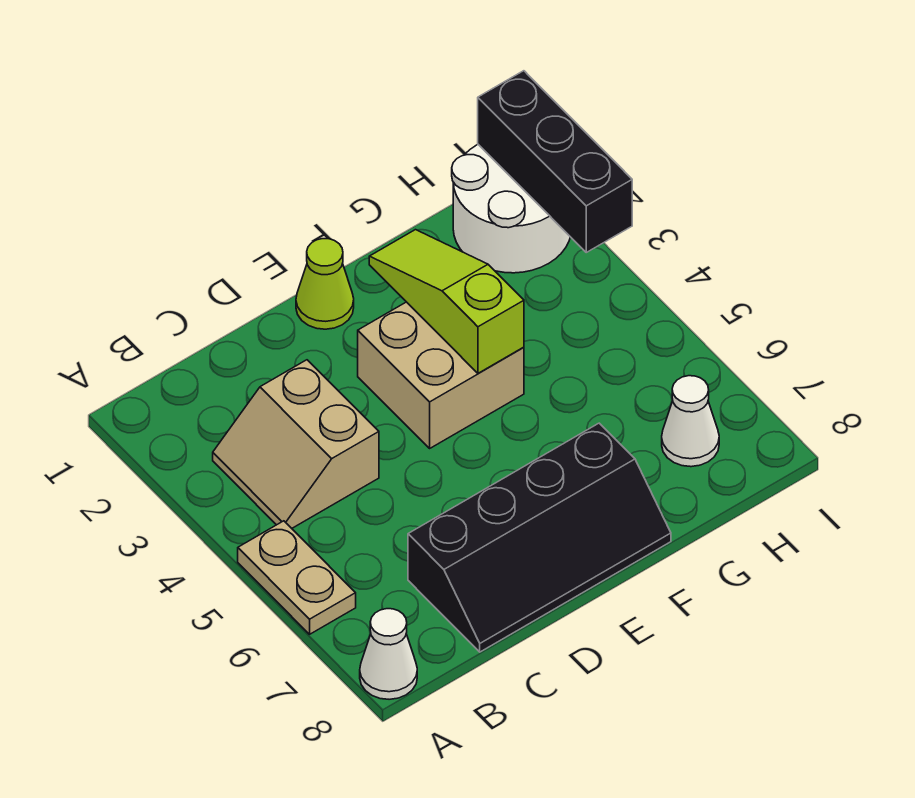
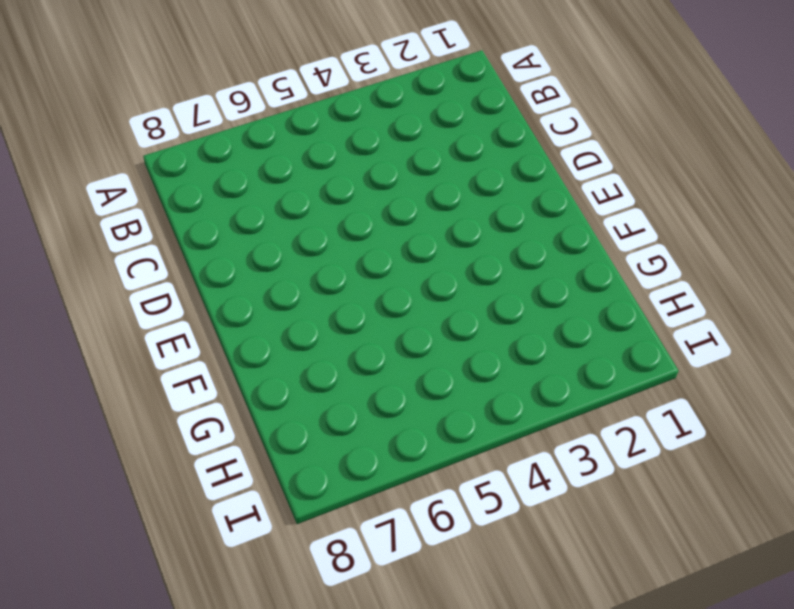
none -> tan plate A5:A6 level 1
none -> white cone A8 level 1

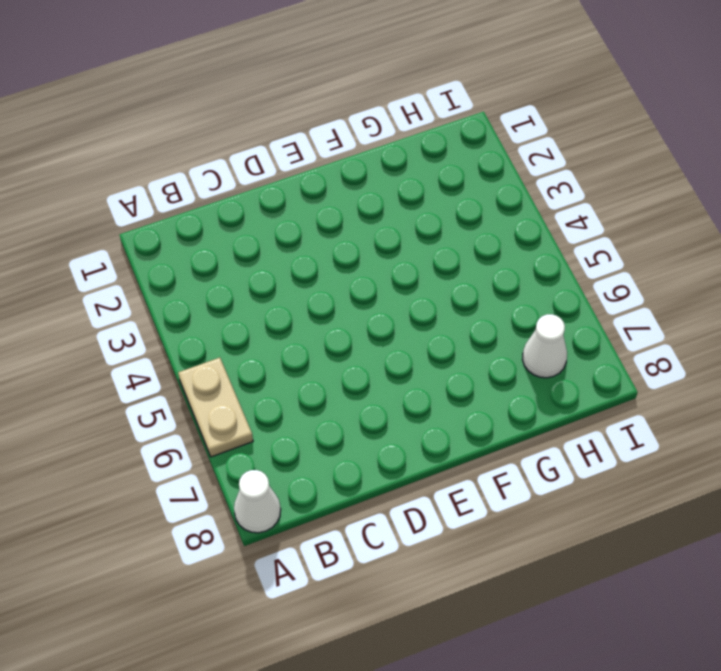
none -> tan slope B3:C4 level 1 top C
none -> black slope C7:F8 level 1 top 7

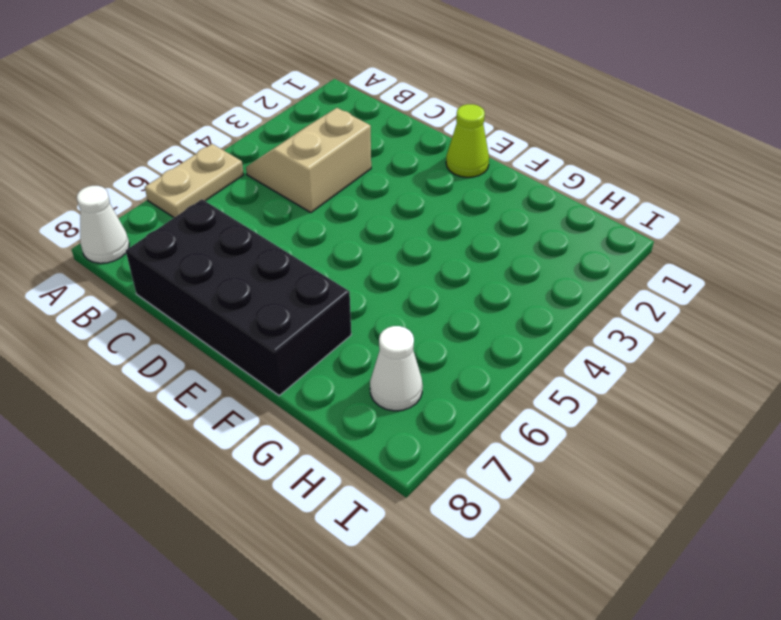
black brick C7:F8 level 1 -> black slope C7:F8 level 1 top 7
none -> tan brick E3:F4 level 1
none -> white round brick H1:I2 level 1

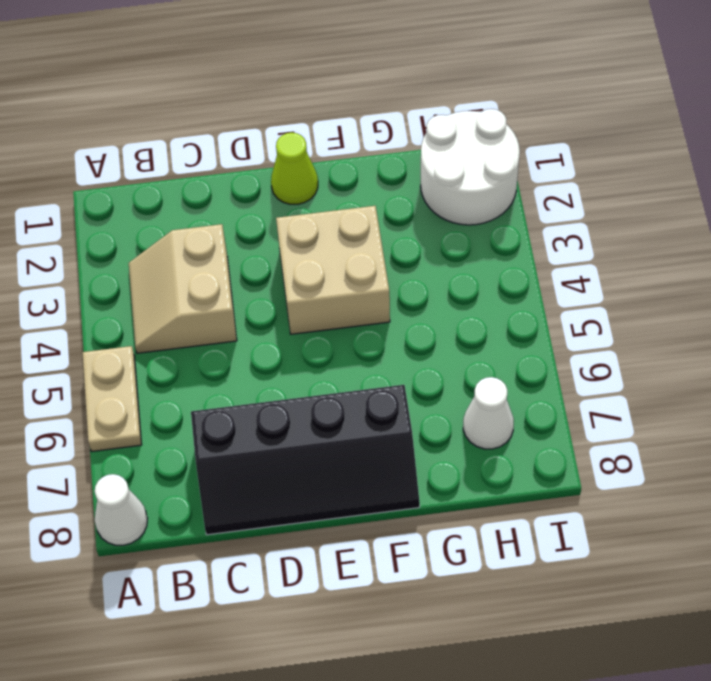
none -> lime slope F2:F4 level 2 top 4
none -> black brick I1:I3 level 2

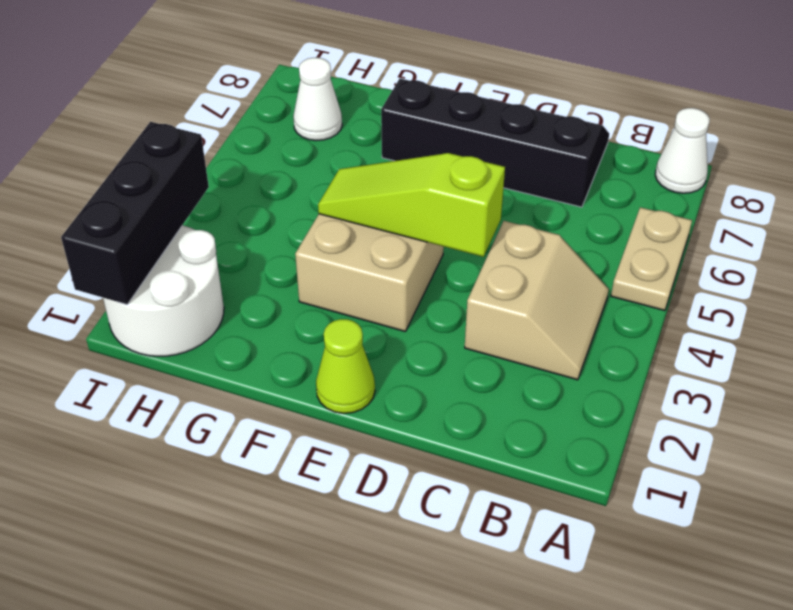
lime slope D4:F4 level 2 top D -> lime slope F2:F4 level 2 top 4

